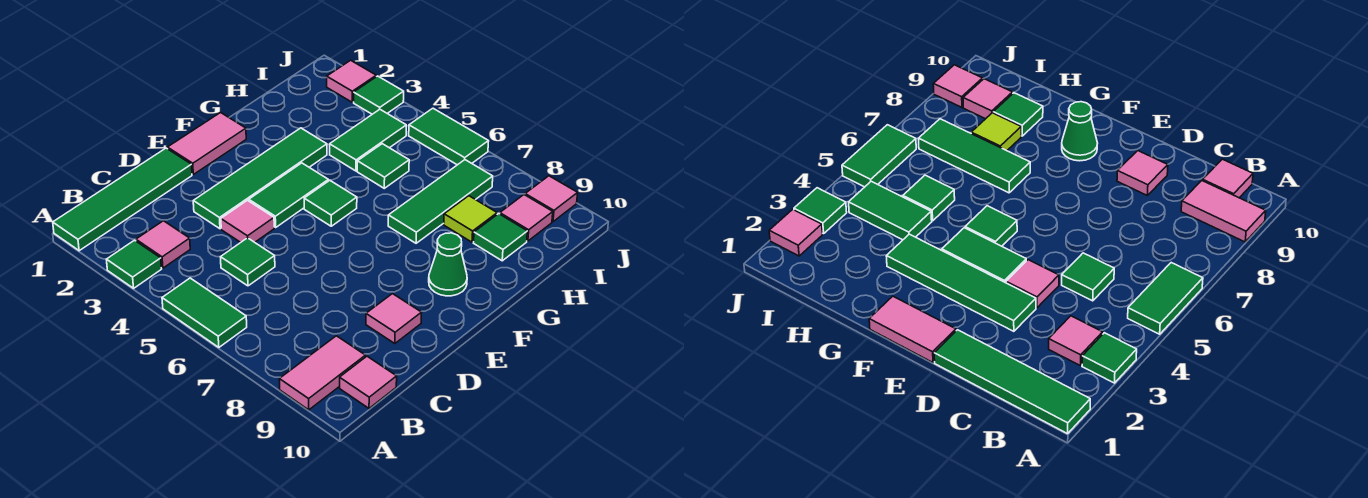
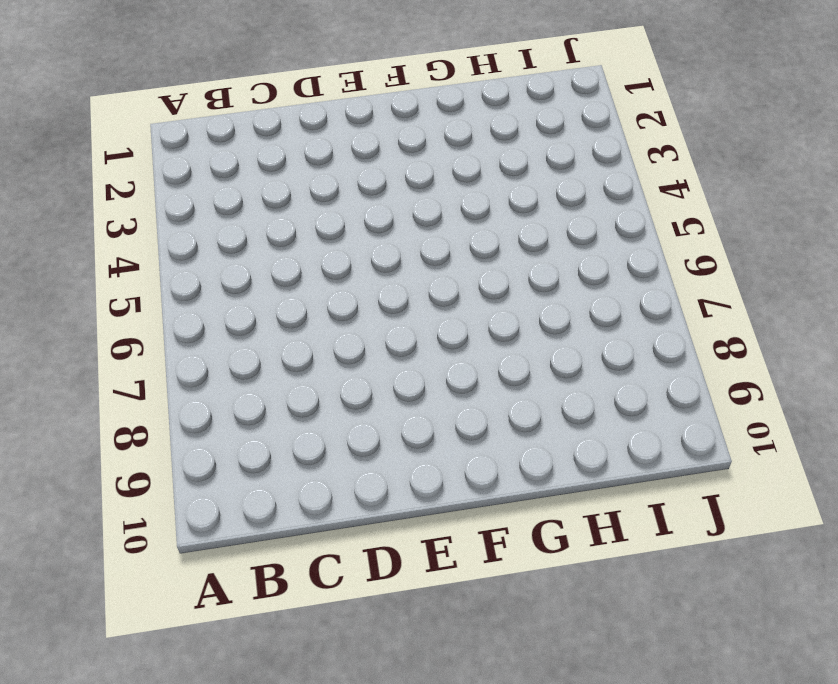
none -> green tile A1:D1 level 1
none -> green tile A3 level 1
none -> green tile A5:A6 level 1

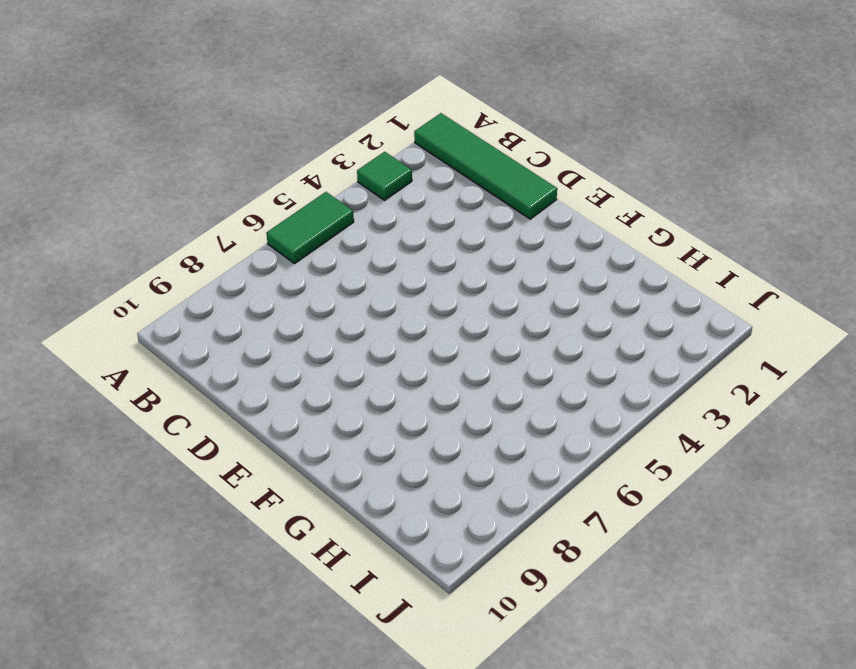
none -> pink tile A9:B9 level 1
none -> pink tile B3 level 1
none -> pink tile B10 level 1

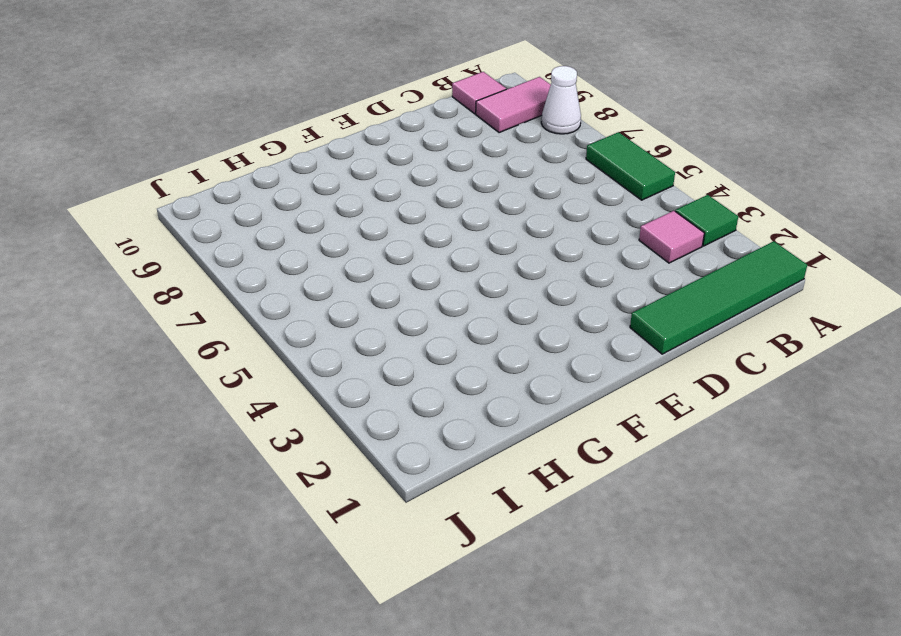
white cone A8 level 1 -> none
none -> green tile C5 level 1
none -> green tile D3:G3 level 1
none -> pink tile D4 level 1

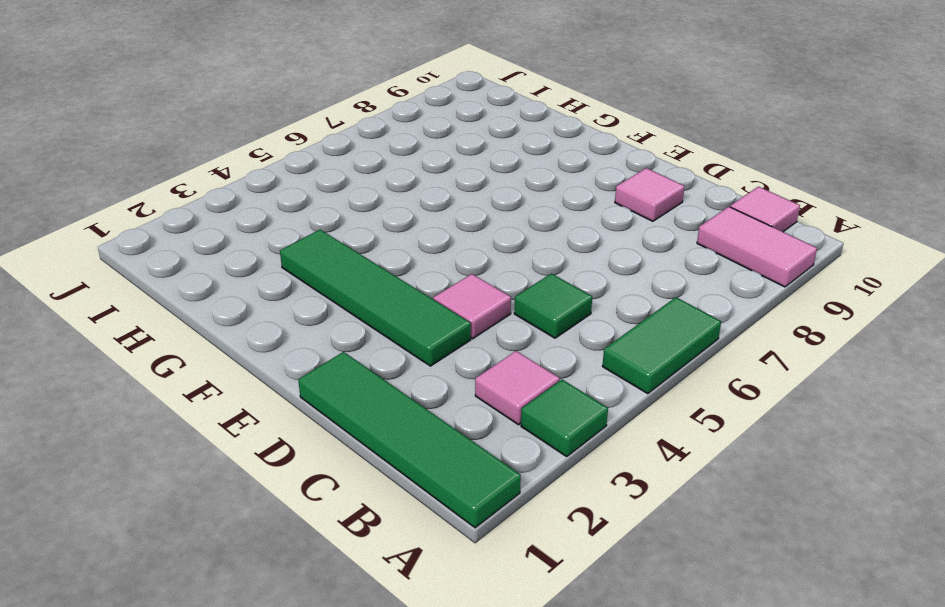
none -> pink tile E1:F1 level 1
none -> green tile E4:F4 level 1
none -> green tile F5 level 1

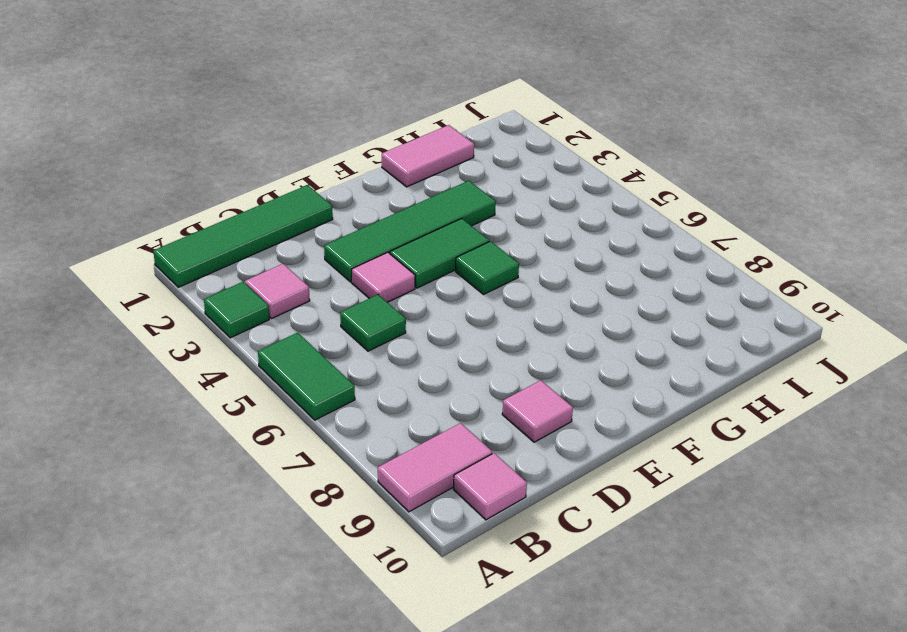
pink tile G1:H1 level 1 -> pink tile E1:F1 level 1
none -> green cone F9 level 1
none -> green tile G7:I7 level 1
none -> green tile H4:I4 level 1

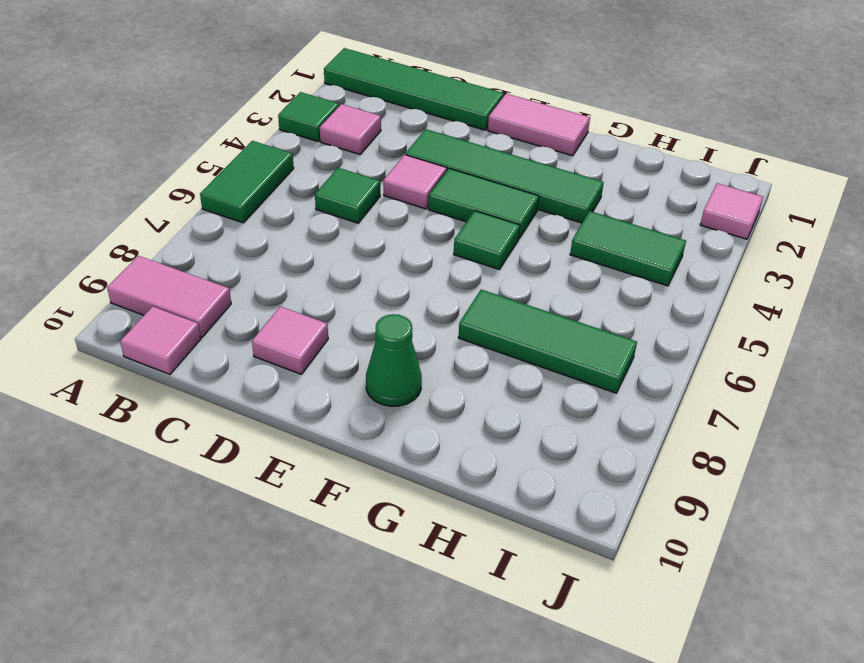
none -> green tile H5 level 1
none -> lime tile H8 level 1
none -> green tile H9 level 1

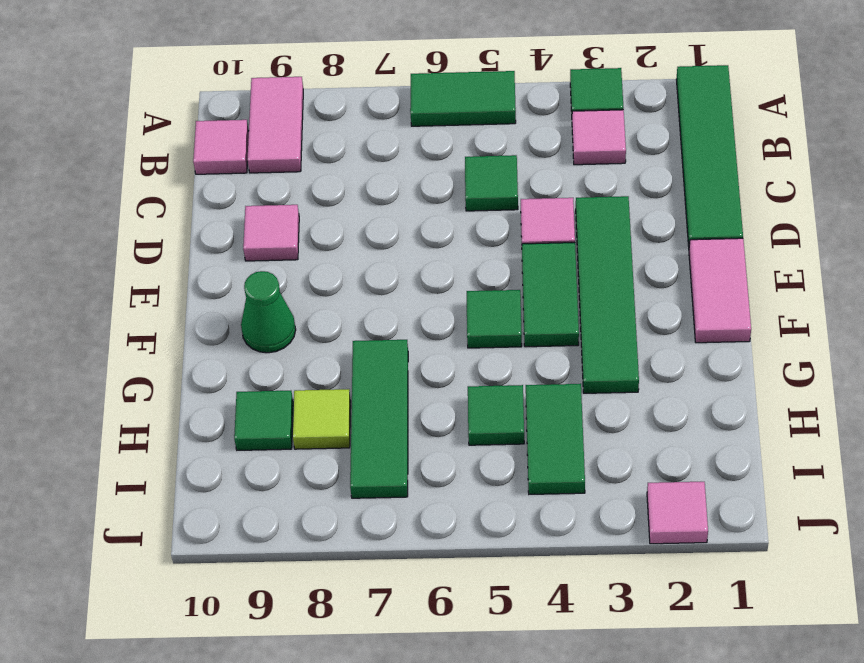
none -> pink tile I9 level 1
none -> green tile J3 level 1
none -> green tile J5:J6 level 1

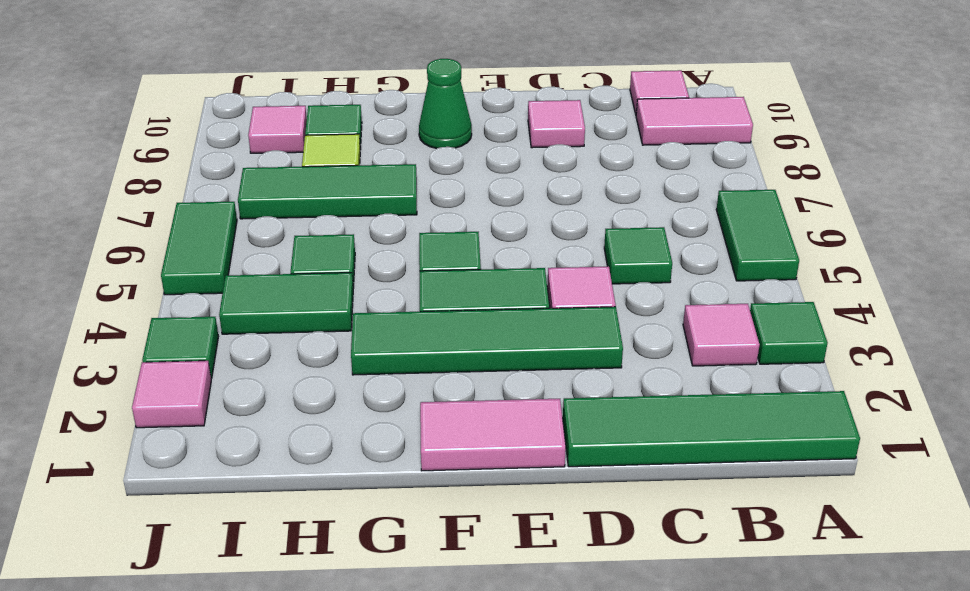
none -> pink tile J9 level 1

